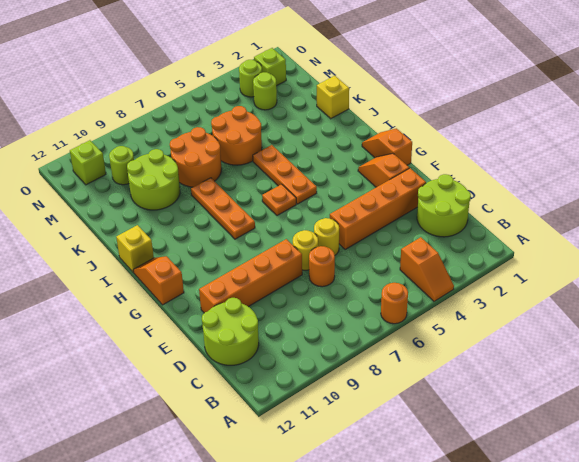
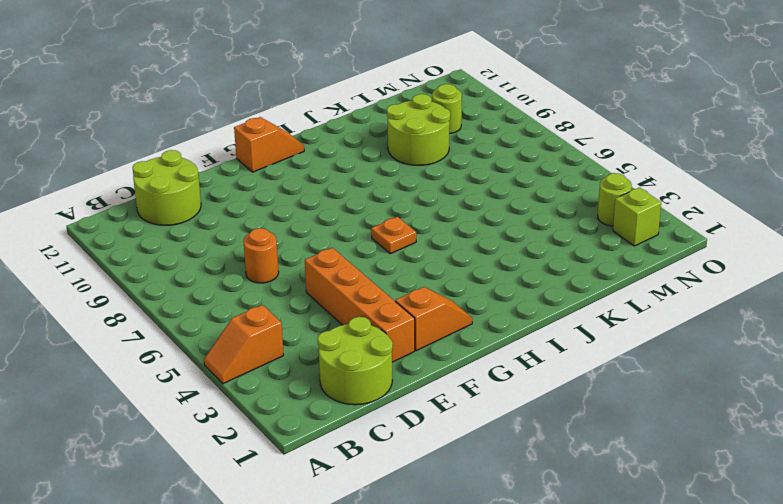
none -> orange round brick A6 level 1
none -> yellow round brick E6 level 1
none -> yellow round brick E7 level 1

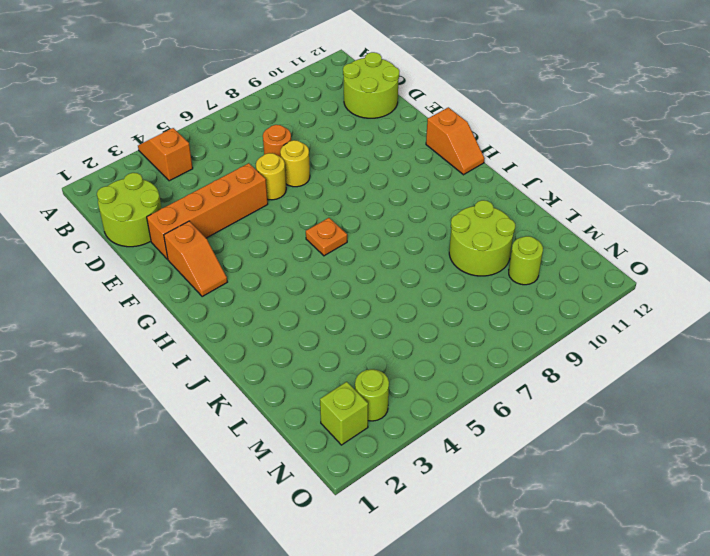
none -> orange round brick A6 level 1
none -> orange brick E8:E11 level 1
none -> orange slope G1:H1 level 1 top G

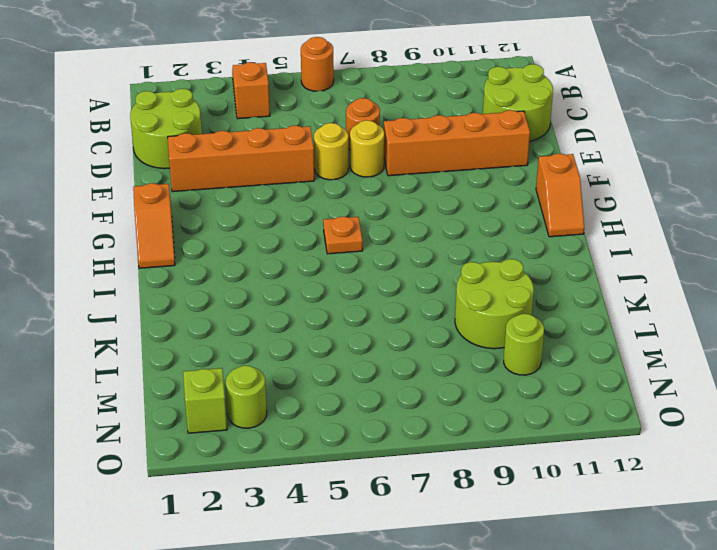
none -> orange slope F2:G2 level 1 top F
none -> orange plate H5:J5 level 1
none -> orange plate H8:J8 level 1

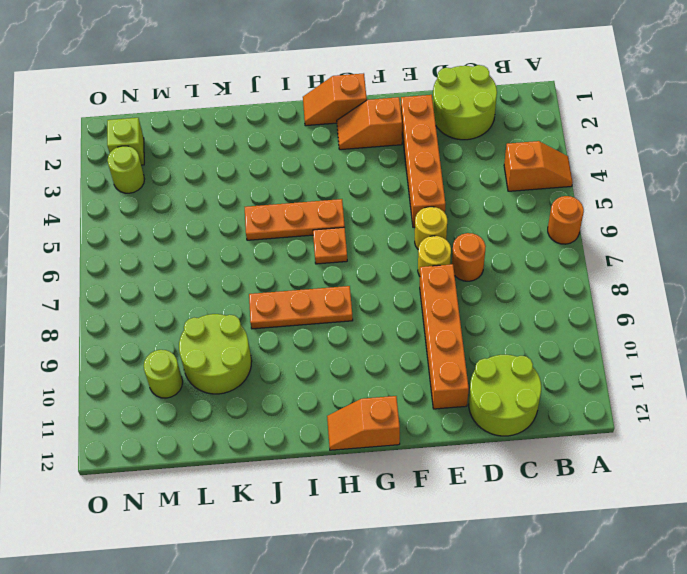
none -> yellow brick I12 level 1
none -> yellow brick K1 level 1
none -> orange round brick K5:L6 level 1

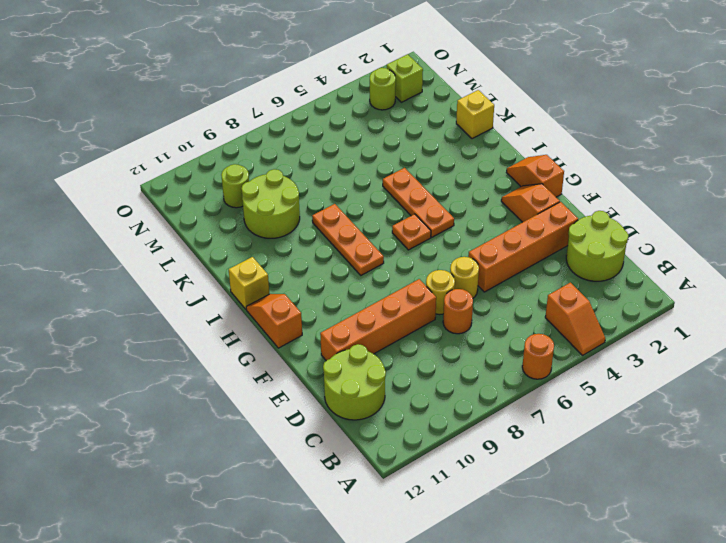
none -> orange round brick K5:L6 level 1
none -> orange round brick K7:L8 level 1
none -> lime round brick M3 level 1

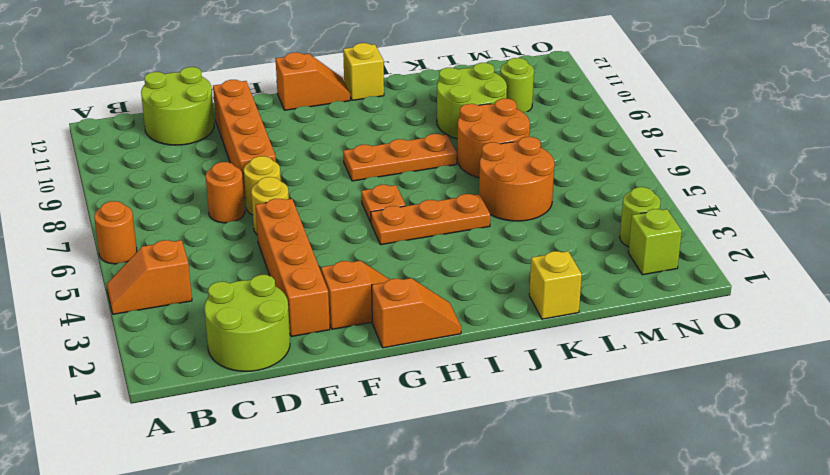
none -> lime round brick M3 level 1
none -> lime brick N11 level 1

